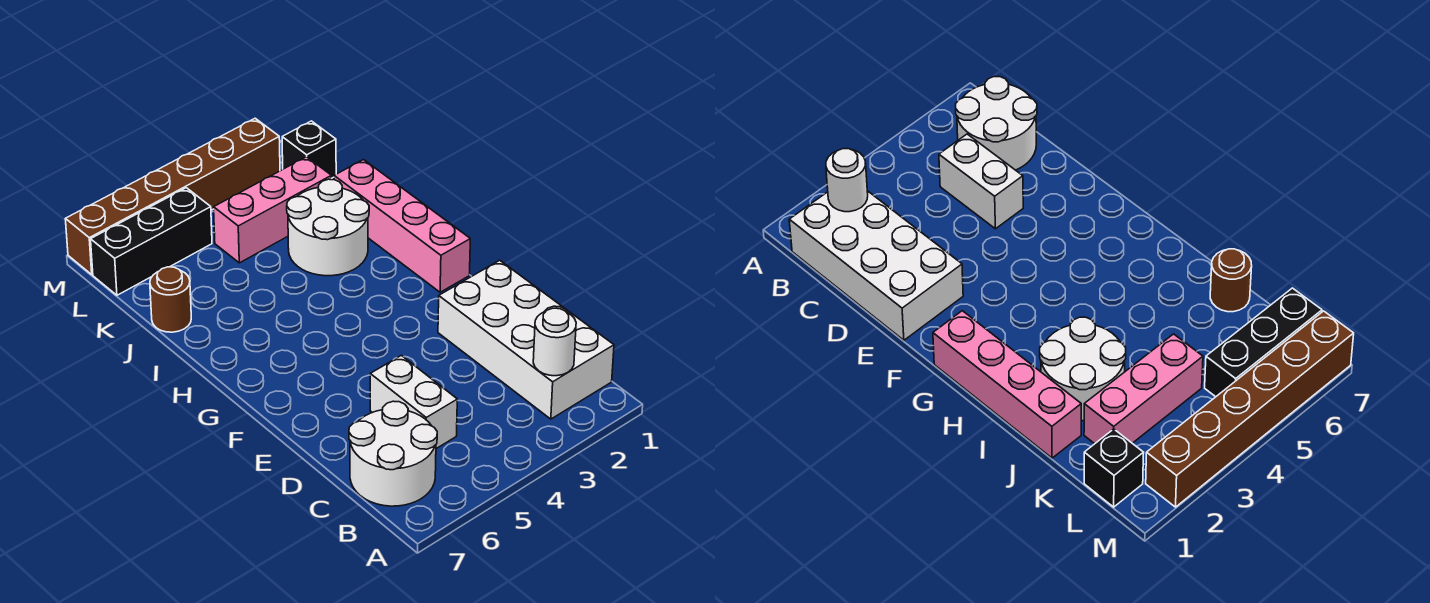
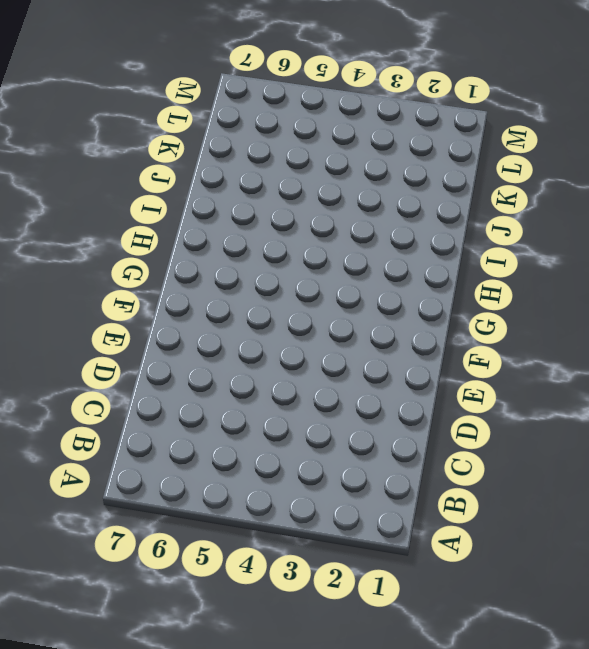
none -> white brick B1:E2 level 1
none -> white round brick B6:C7 level 1

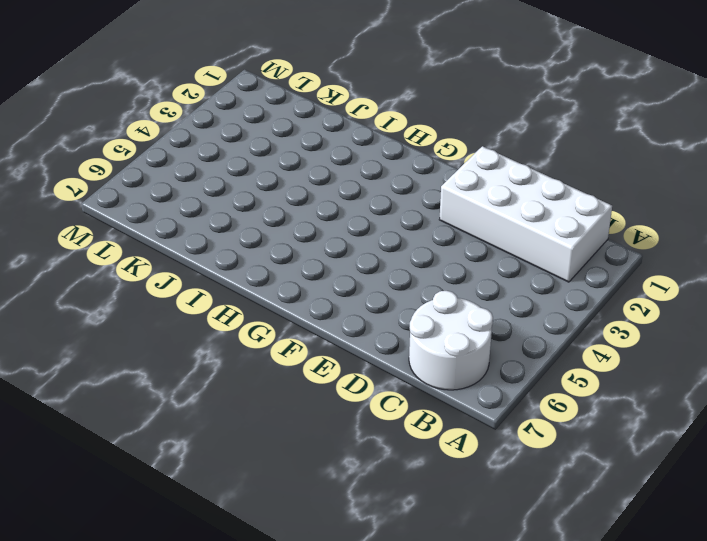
none -> white brick C5:D5 level 1
none -> pink brick G1:J1 level 1

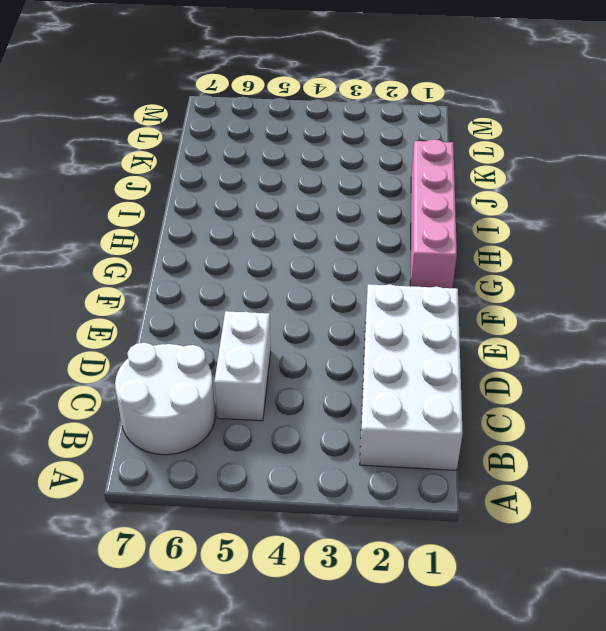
none -> white round brick I2:J3 level 1
none -> brown round brick J7 level 1

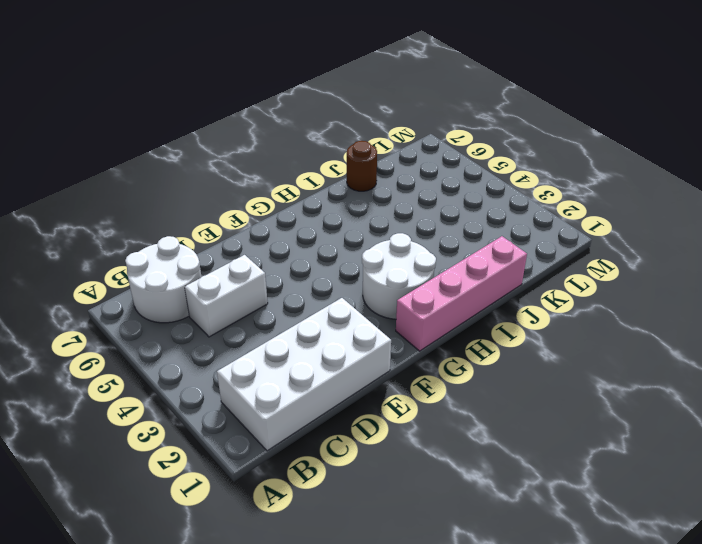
white round brick G2:H3 level 1 -> white round brick I2:J3 level 1
none -> pink brick K2:K4 level 1
none -> black brick L1 level 1

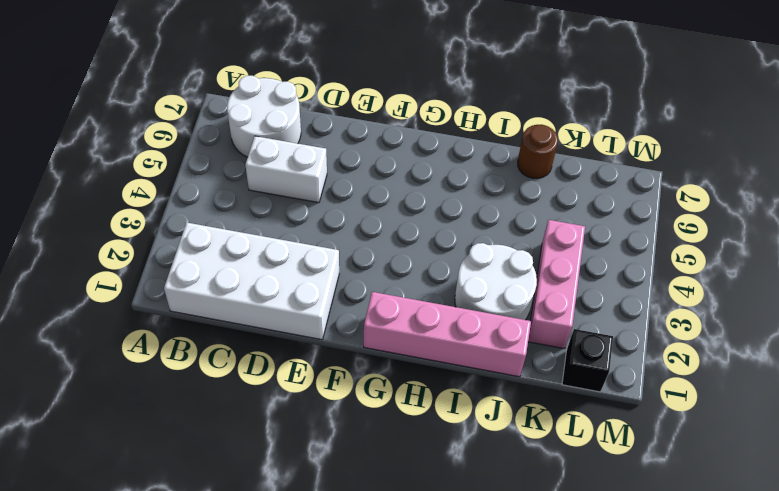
none -> black brick L5:L7 level 1
none -> brown brick M2:M7 level 1

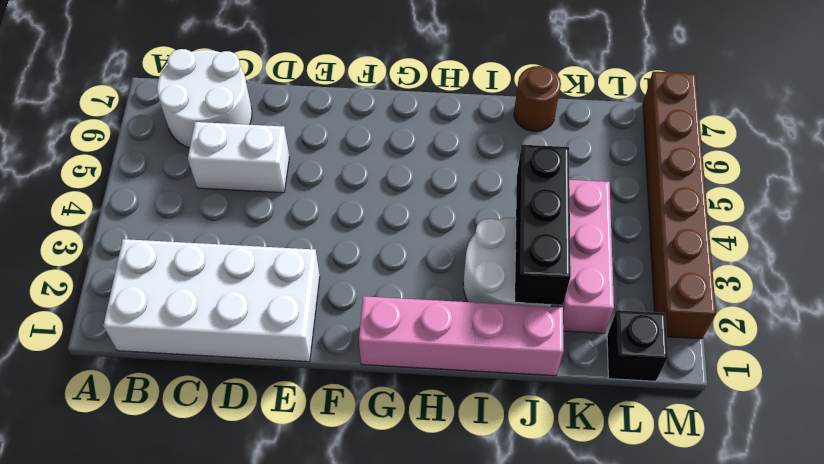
black brick J2:J4 level 2 -> black brick L5:L7 level 1
none -> white round brick B2 level 2

